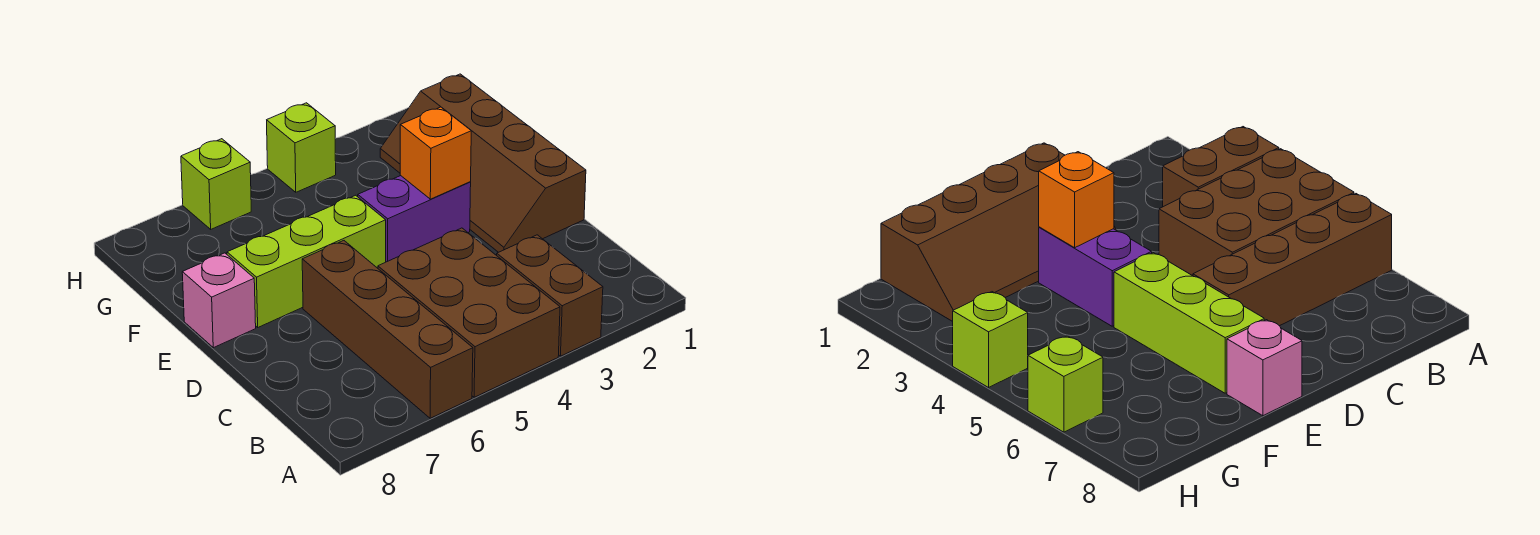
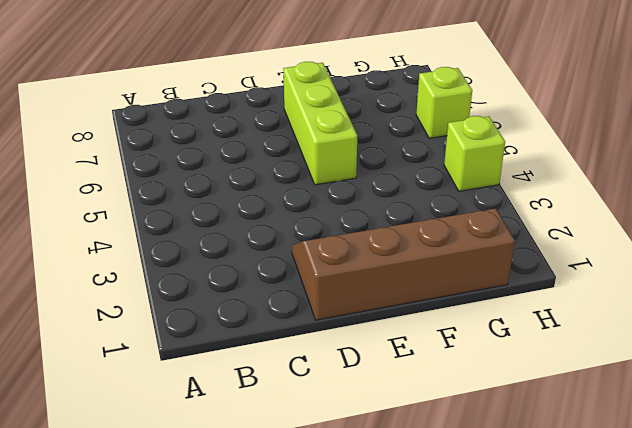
none -> brown brick A3:B3 level 1
none -> brown brick A4:C5 level 1

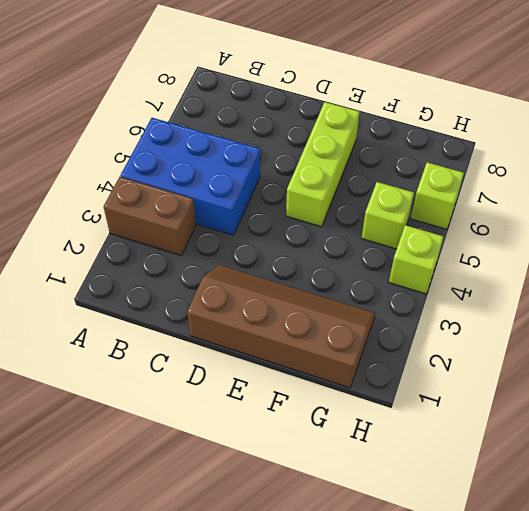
blue brick A4:C5 level 1 -> brown brick A4:C5 level 1
lime brick G5 level 1 -> none
none -> brown brick A6:D6 level 1
none -> purple brick E3:E4 level 1

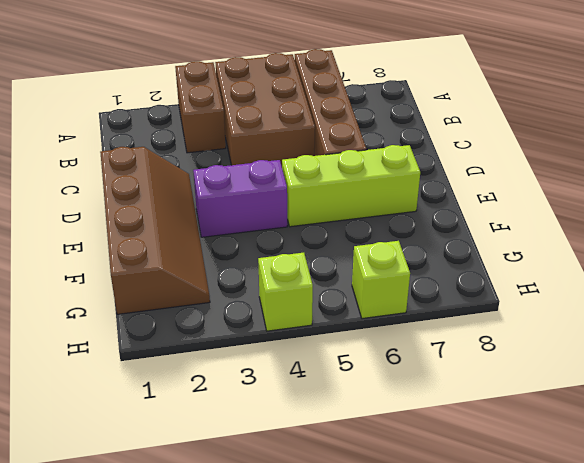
none -> pink brick E8 level 1
none -> orange brick E3 level 2

